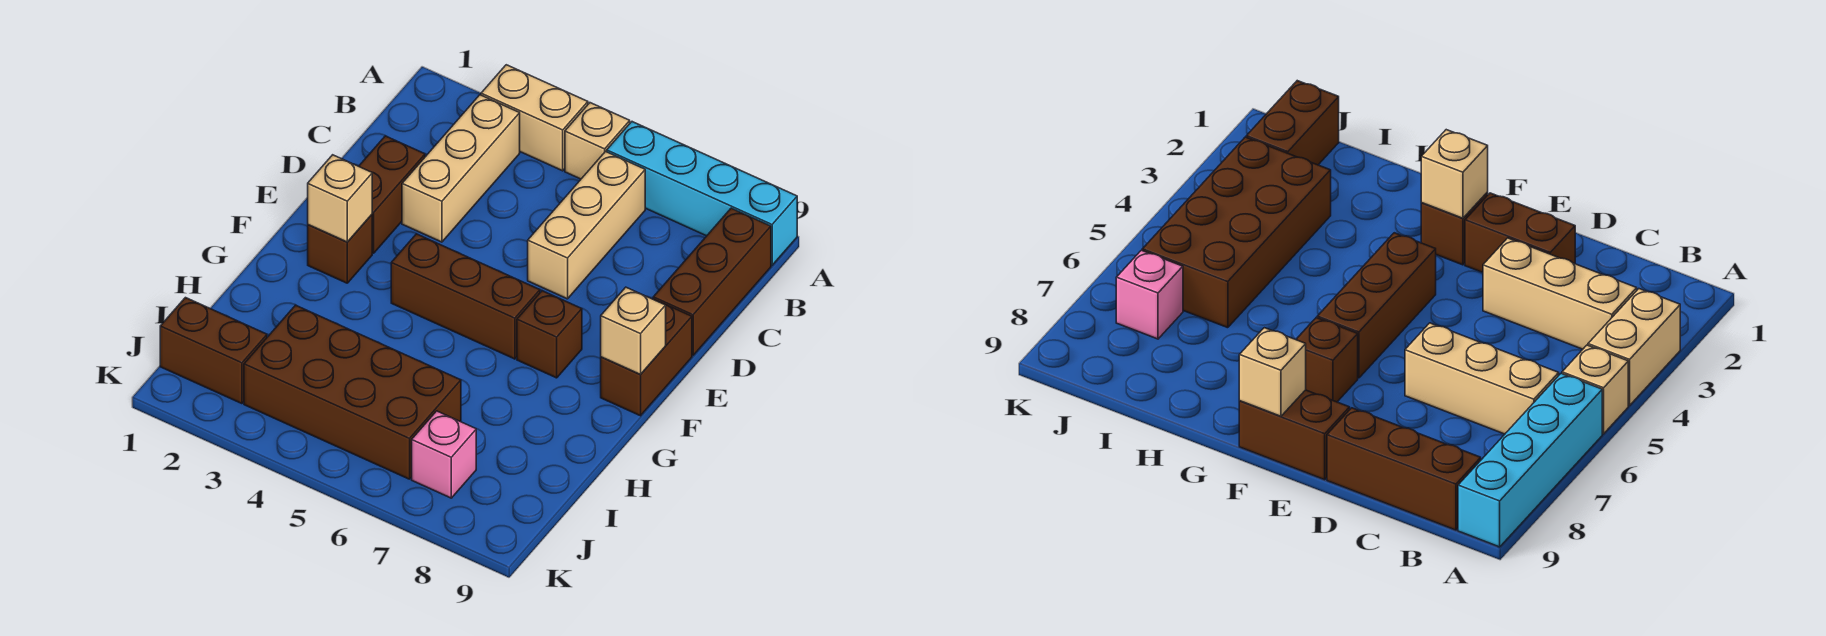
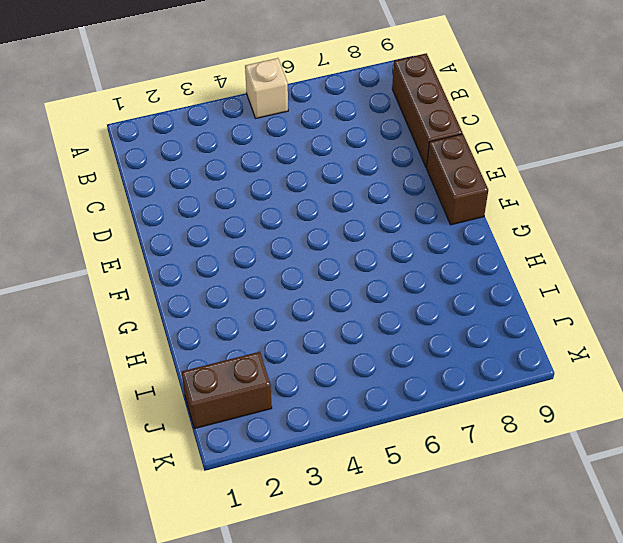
none -> tan brick A3:A4 level 1
none -> cyan brick A6:A9 level 1
none -> tan brick B3:D3 level 1

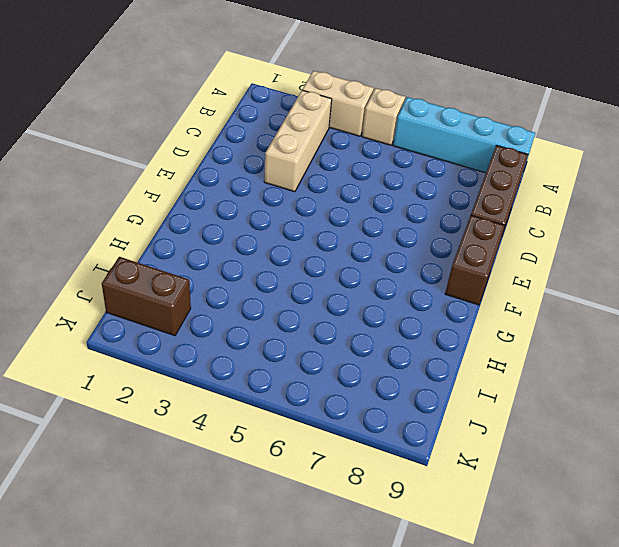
none -> tan brick B6:D6 level 1
none -> brown brick D2:E2 level 1
none -> brown brick F2 level 1

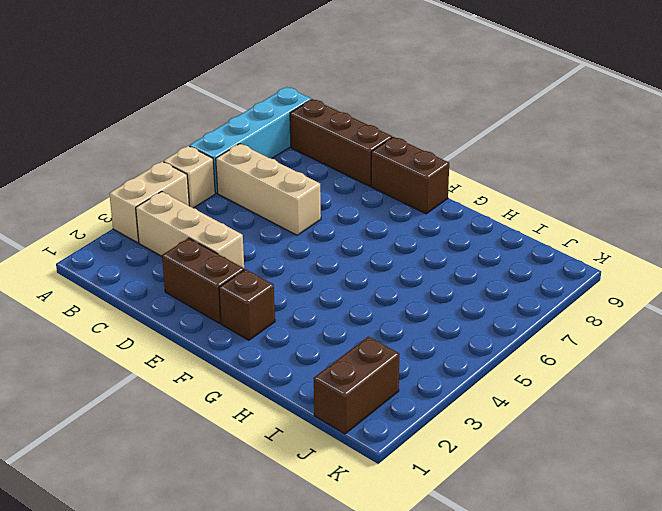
none -> brown brick F4:F6 level 1
none -> brown brick F7 level 1
none -> brown brick I3:J6 level 1

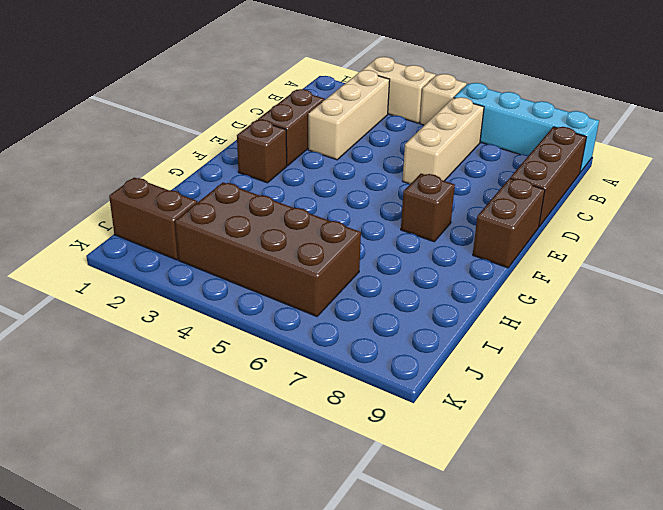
none -> brown brick F4:F6 level 1
none -> pink brick J7 level 1
none -> tan brick F2 level 2

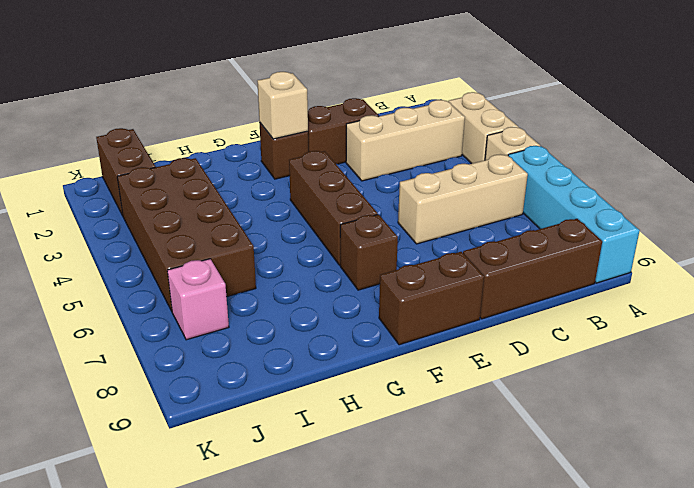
none -> tan brick F9 level 2

